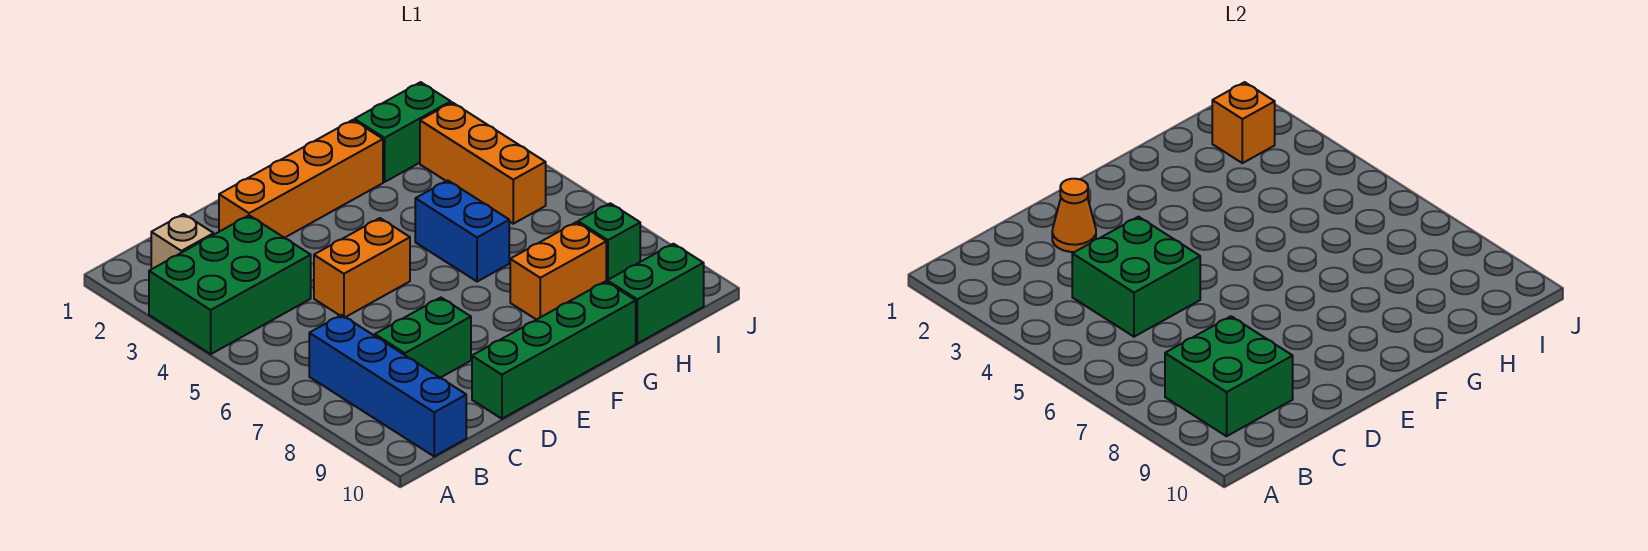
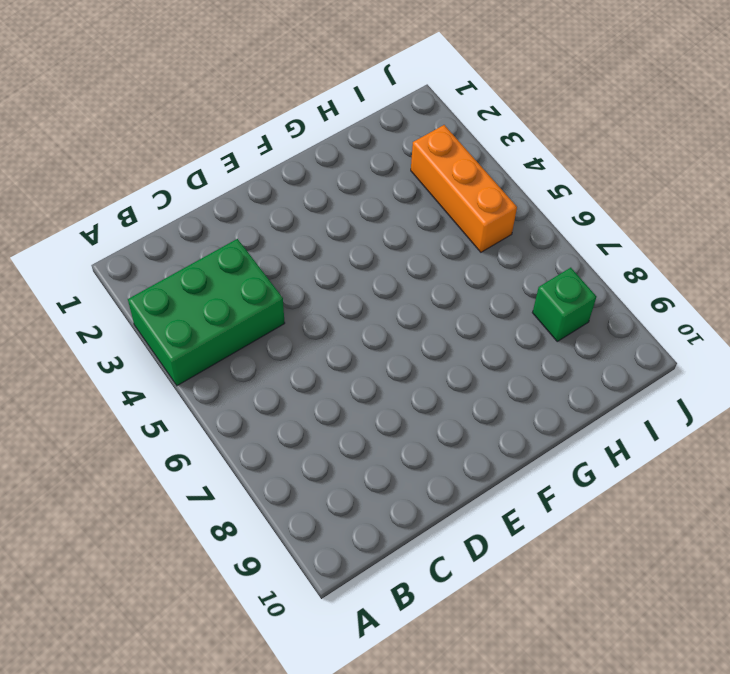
none -> tan brick B2 level 1
none -> blue brick B7:B10 level 1
none -> green brick C8:D8 level 1

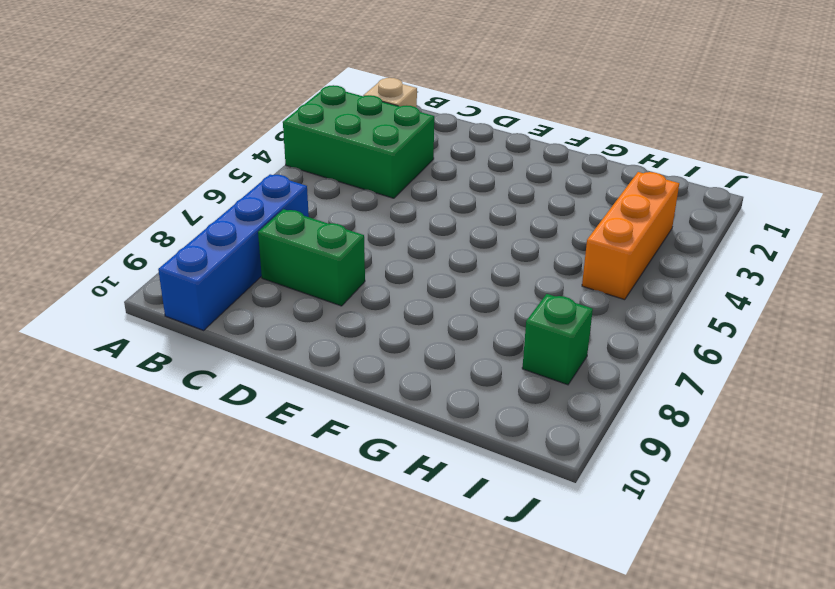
none -> orange brick D2:G2 level 1
none -> orange brick D5:E5 level 1
none -> green brick D10:G10 level 1

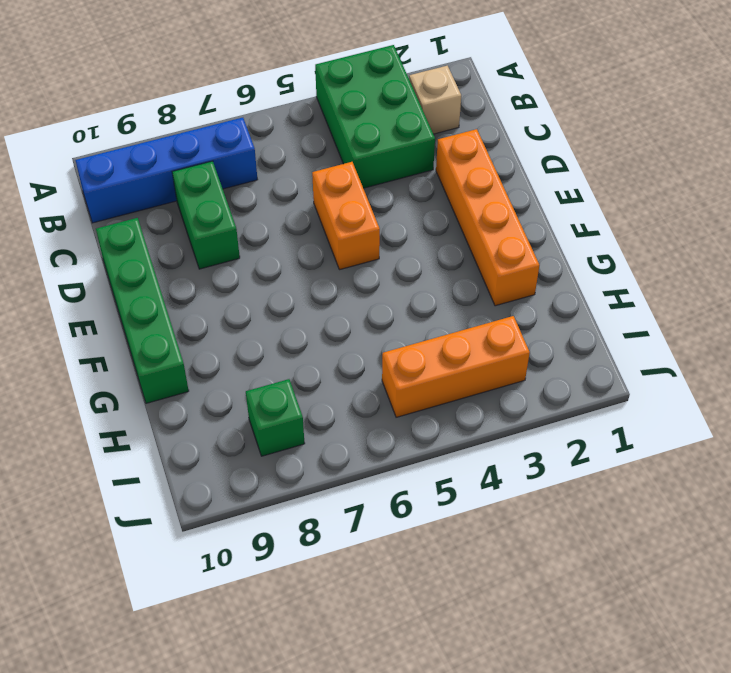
none -> blue brick G5:G6 level 1
none -> orange brick G8:H8 level 1
none -> green brick H2:I2 level 1

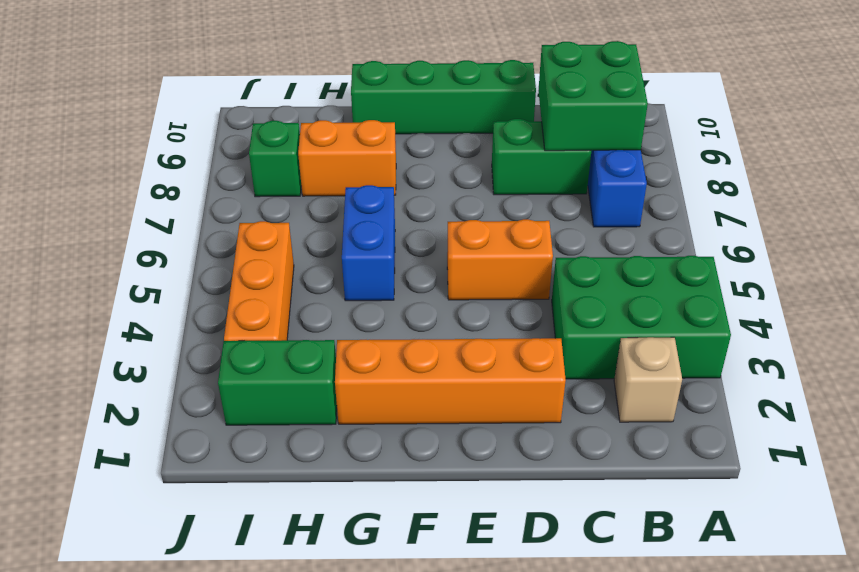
none -> green brick H10:I10 level 1
none -> green brick C4:D5 level 2
none -> orange cone D2 level 2

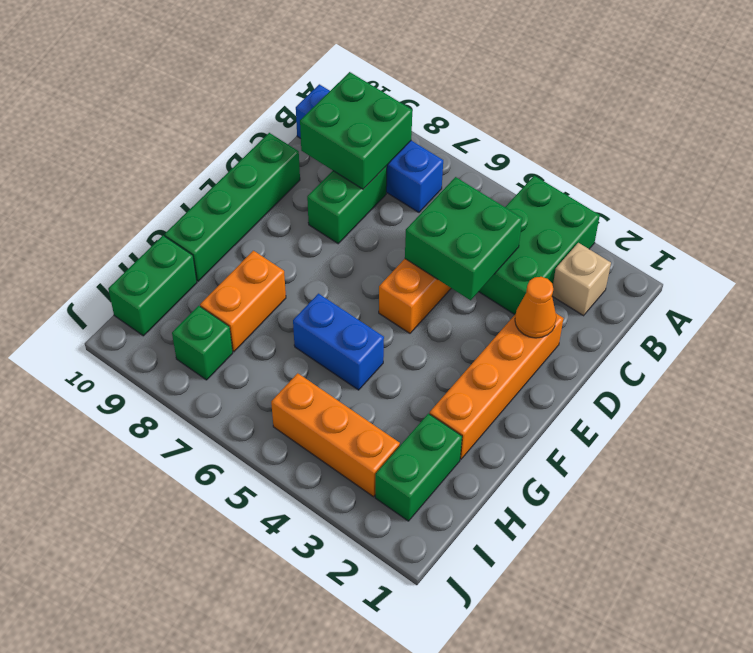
none -> orange brick I2 level 2

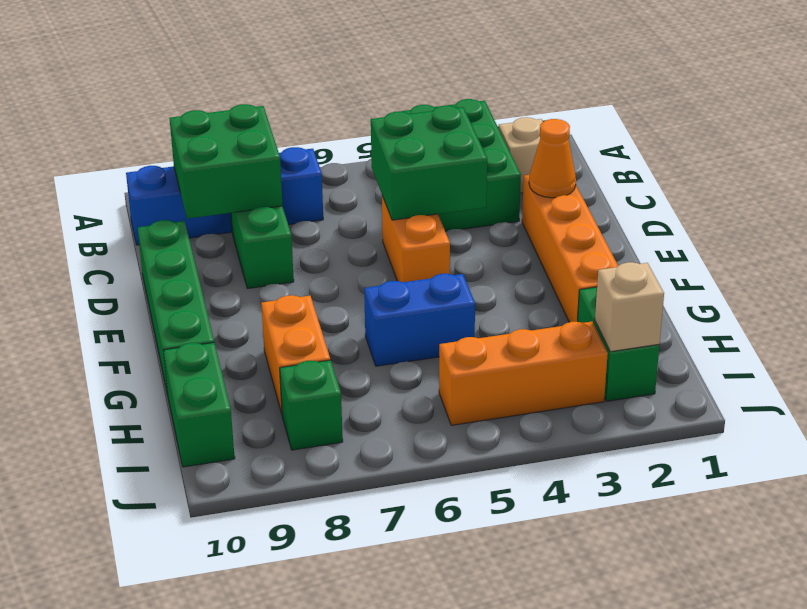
tan brick I2 level 2 -> orange brick I2 level 2

